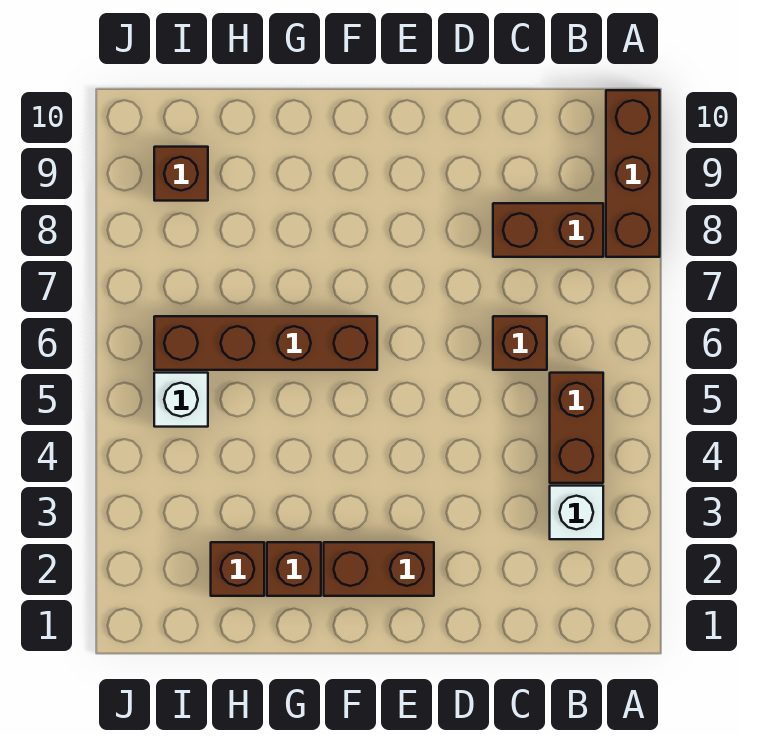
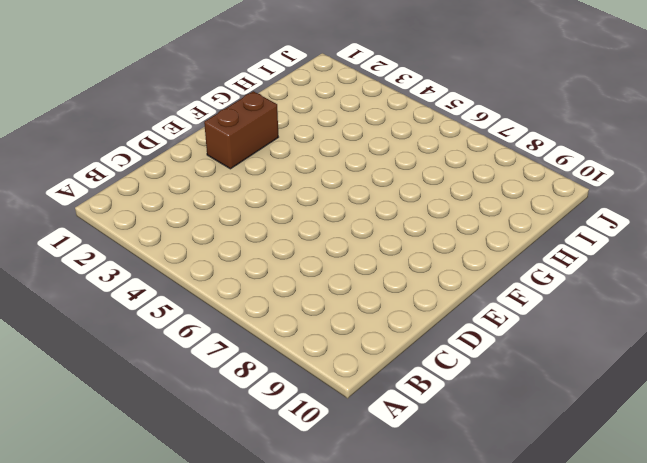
none -> brown brick A8:A10 level 1
none -> white brick B3 level 1

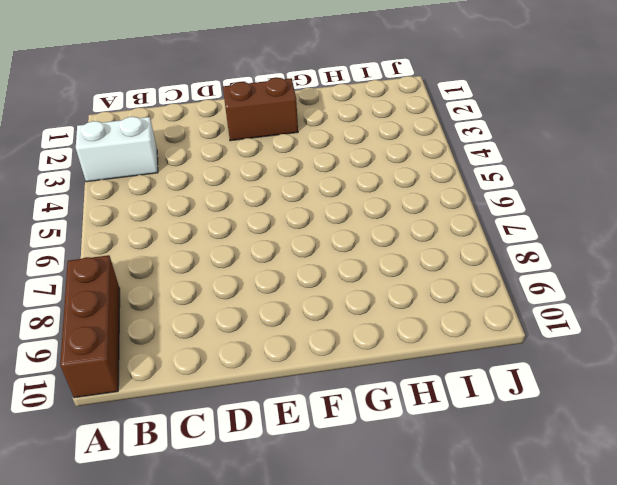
white brick A3:B3 level 1 -> white brick B3 level 1
none -> brown brick B4:B5 level 1
none -> brown brick B8:C8 level 1

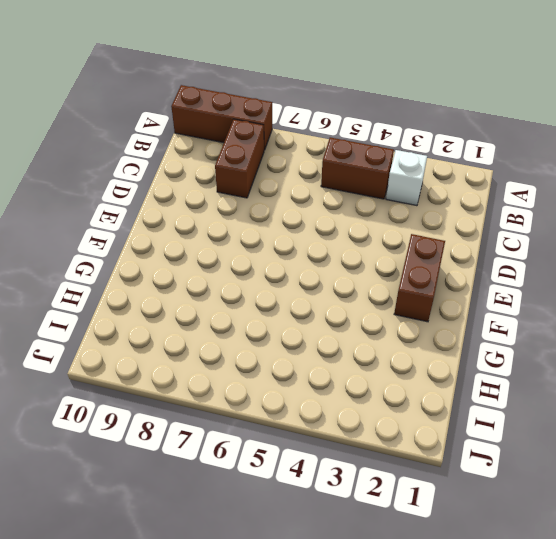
none -> brown brick C6 level 1
none -> brown brick F6:I6 level 1

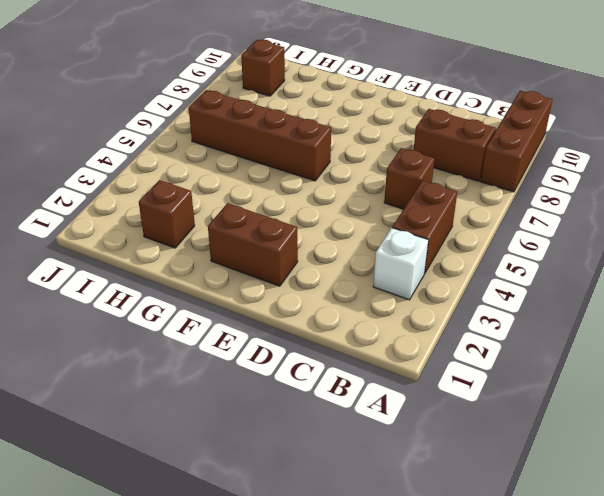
none -> brown brick G2 level 1
none -> white brick I5 level 1

